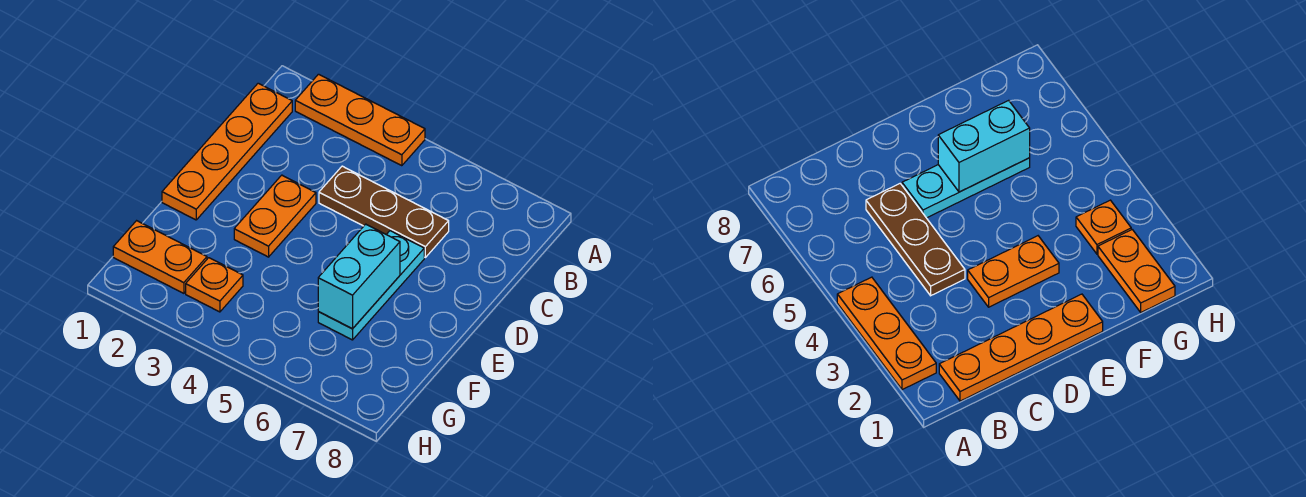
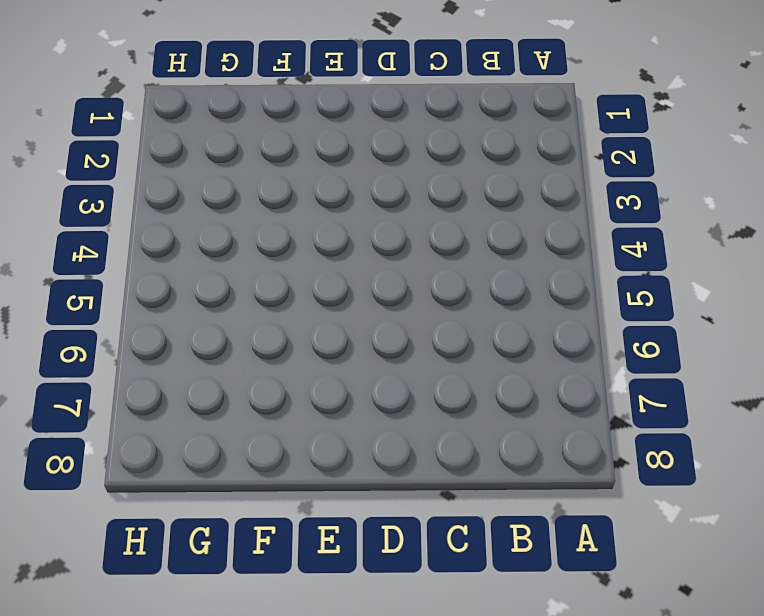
none -> orange plate A2:A4 level 1
none -> orange plate B1:E1 level 1

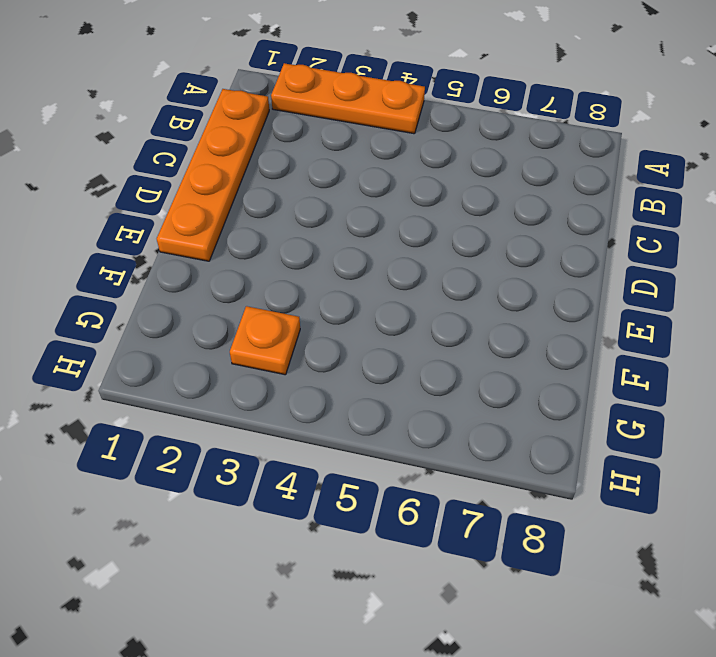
none -> brown plate C4:C6 level 1
none -> orange plate D3:E3 level 1

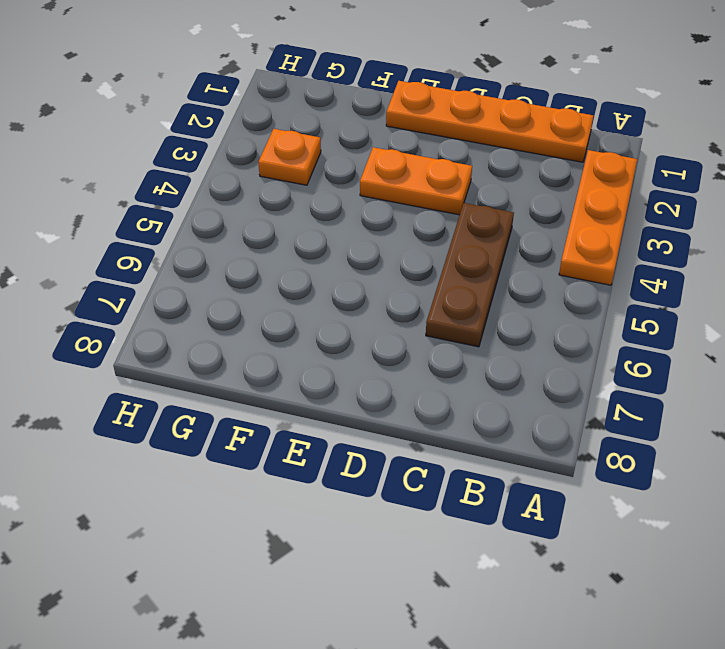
none -> cyan plate D6:F6 level 1
none -> orange plate G1:G2 level 1

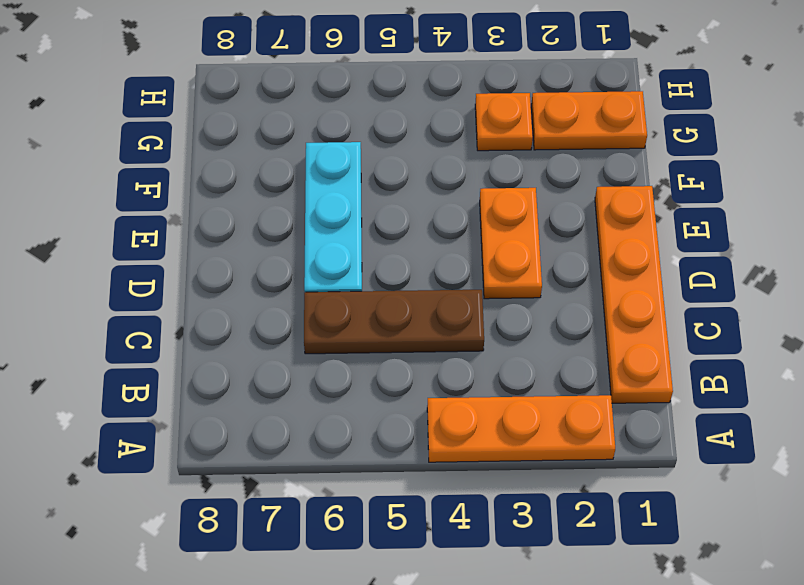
none -> cyan brick E6:F6 level 2

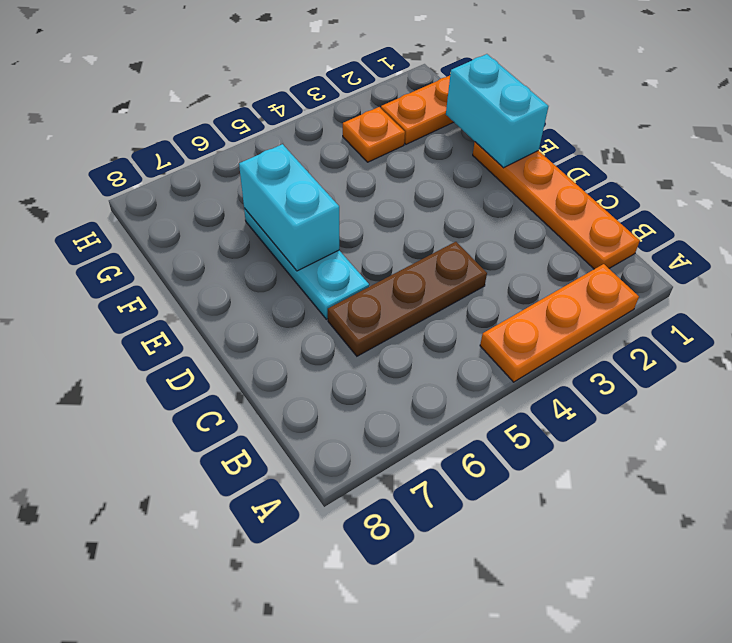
cyan brick E1:F1 level 2 -> none
none -> orange plate D3:E3 level 1

